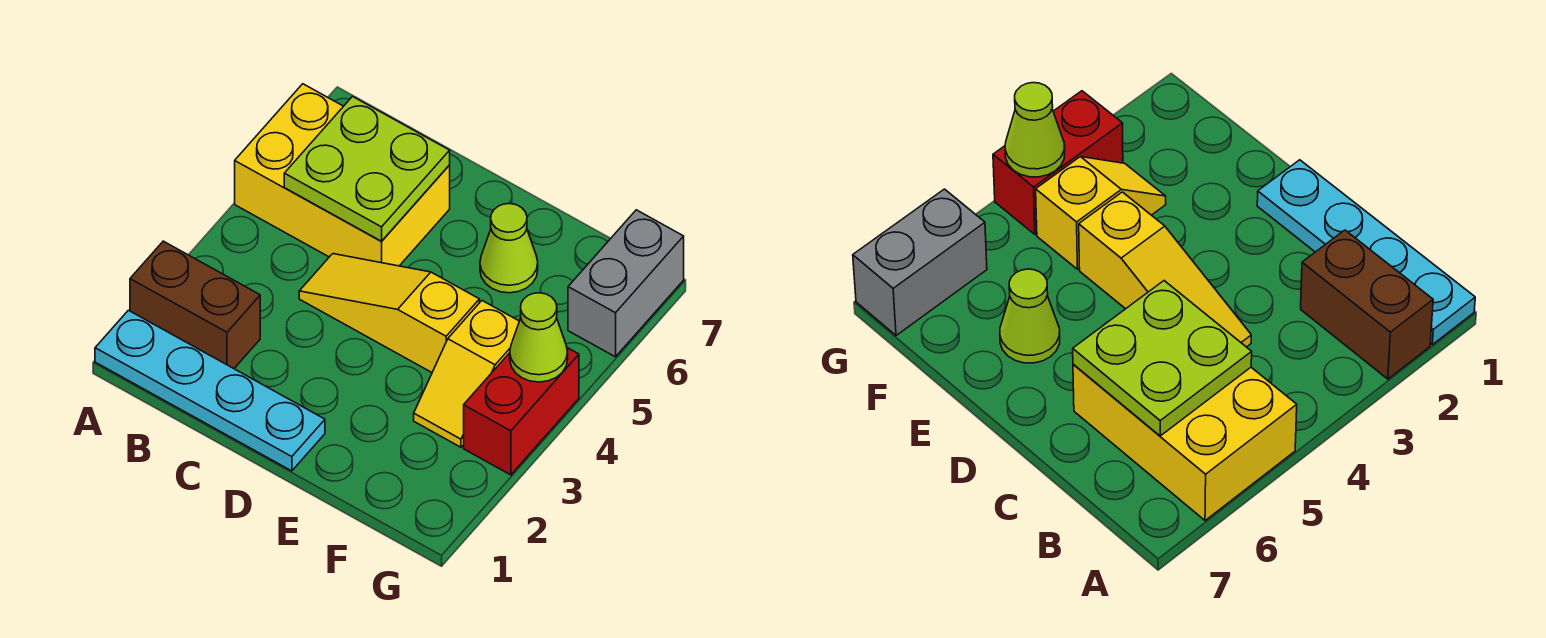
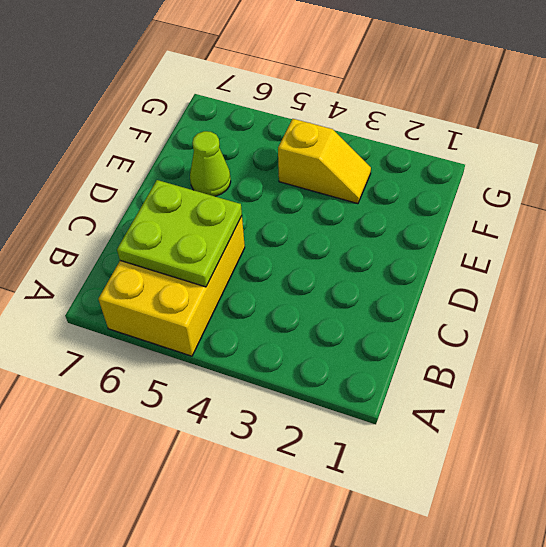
none -> cyan plate A1:D1 level 1
none -> brown brick A2:B2 level 1

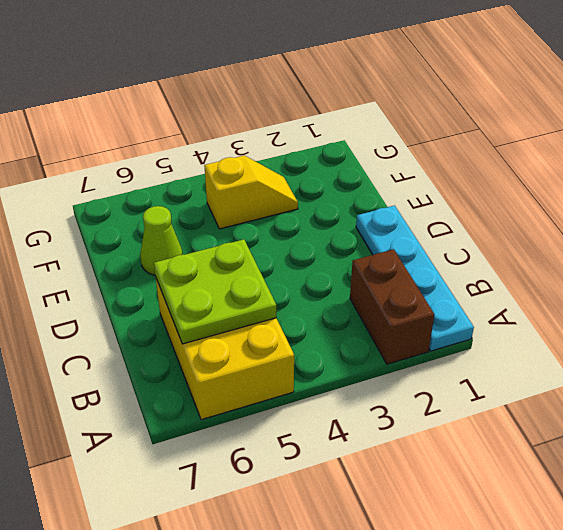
none -> yellow slope C4:E4 level 1 top E
none -> red brick G3:G4 level 1

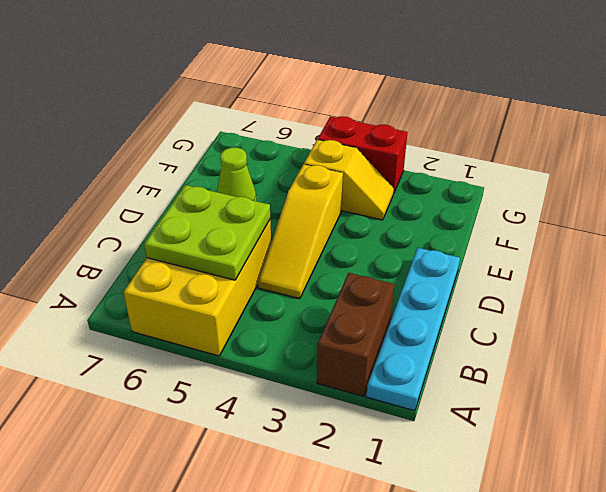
none -> grey brick G6:G7 level 1
none -> lime cone G4 level 2

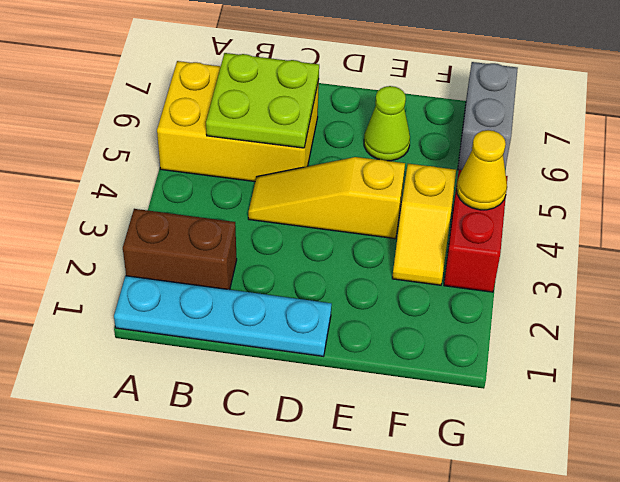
yellow cone G4 level 2 -> lime cone G4 level 2

